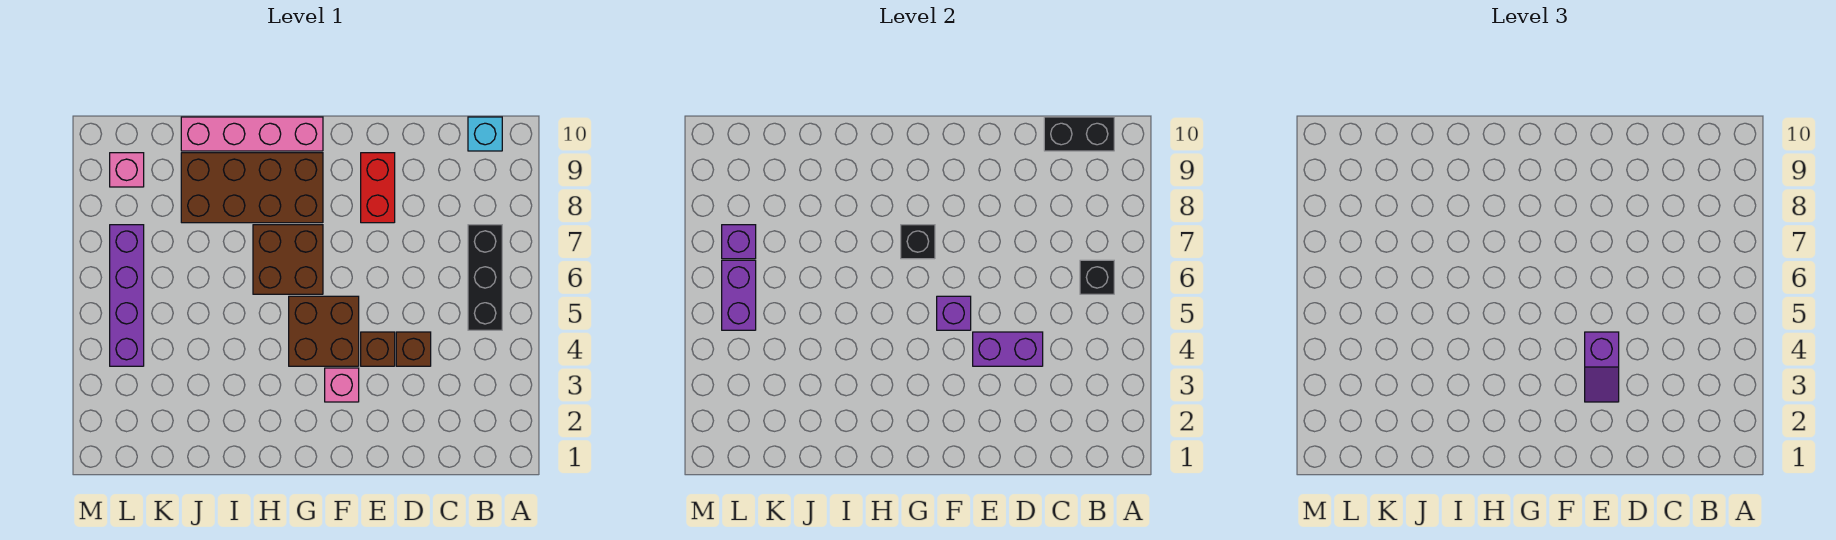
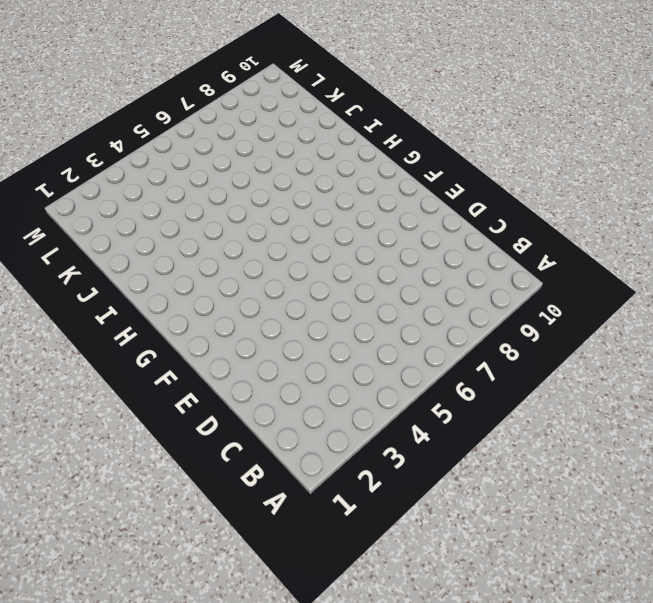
none -> black brick B5:B7 level 1
none -> cyan brick B10 level 1
none -> brown brick D4 level 1

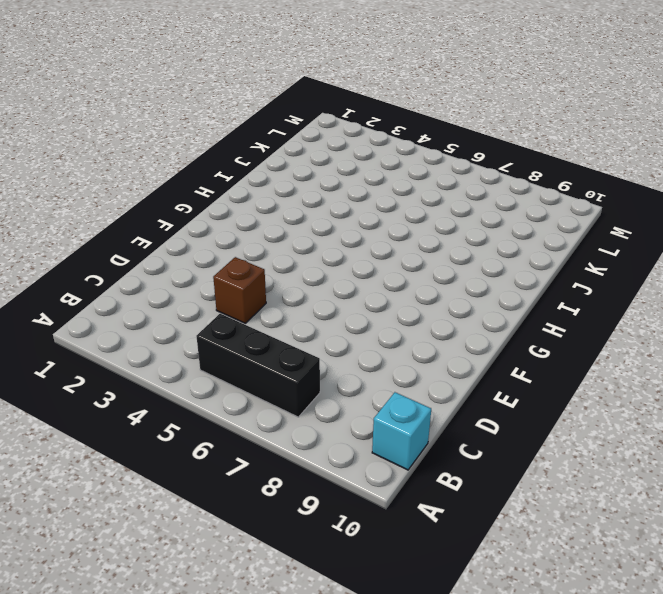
none -> brown brick E4 level 1
none -> red brick E8:E9 level 1
none -> pink brick F3 level 1

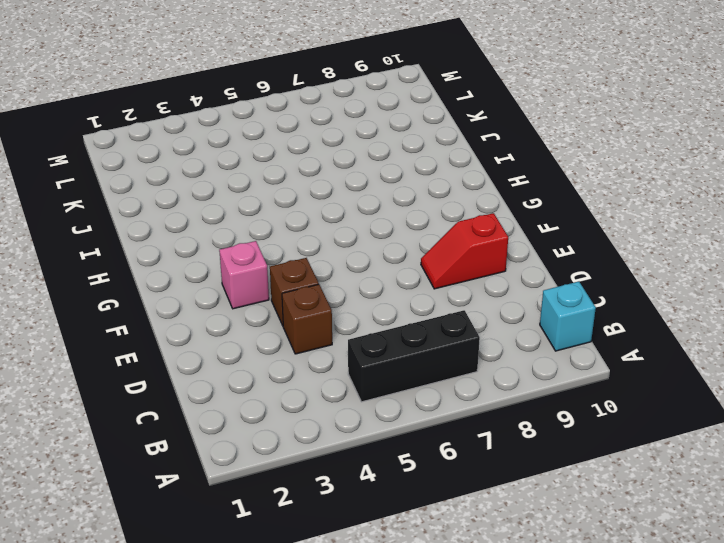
red slope E8:E9 level 1 top 9 -> red brick E8:E9 level 1
none -> brown brick F4:G5 level 1
none -> brown brick G6:H7 level 1
none -> brown brick G8:J9 level 1

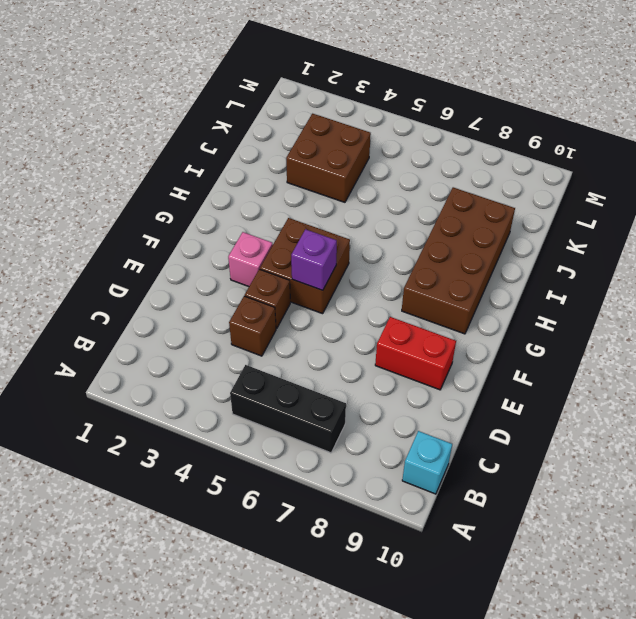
brown brick J3:K4 level 1 -> brown brick G6:H7 level 1
none -> pink brick G10:J10 level 1
none -> purple brick L4:L7 level 1
none -> pink brick L9 level 1

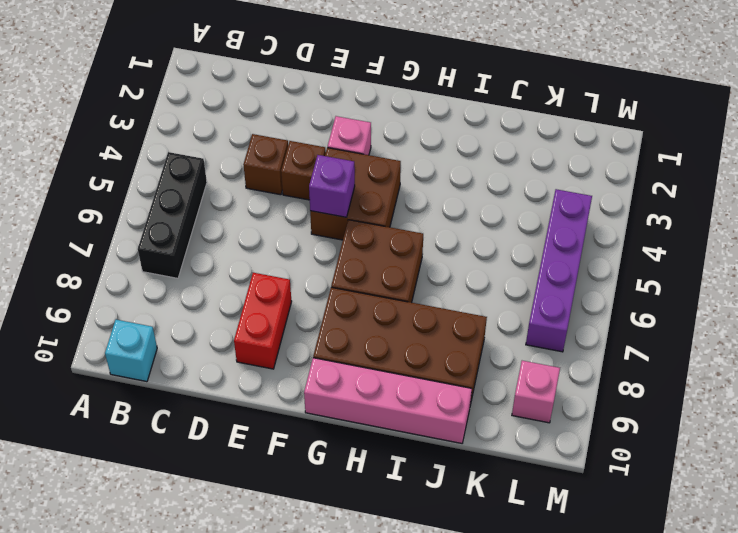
none -> black brick B6 level 2
none -> black brick B10:C10 level 2
none -> purple brick D4:E4 level 2

